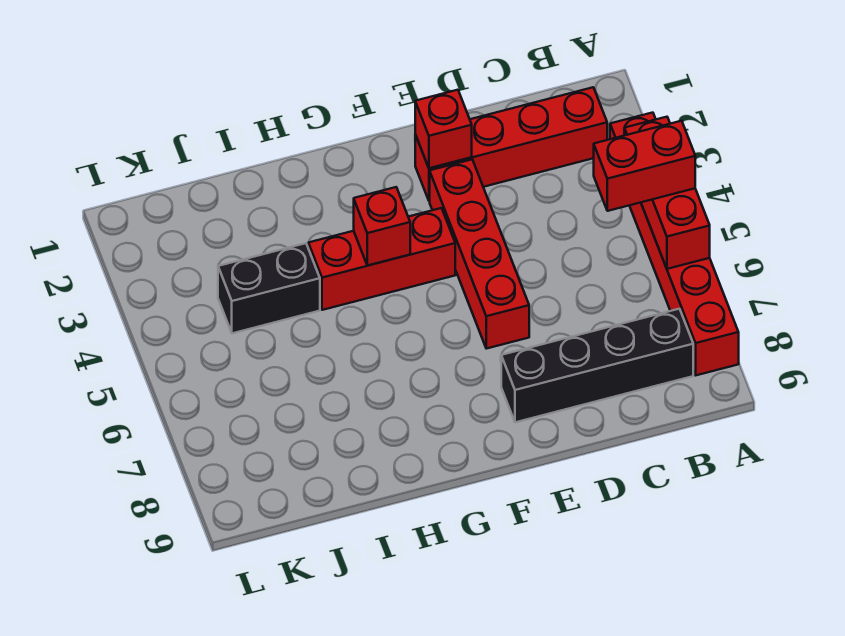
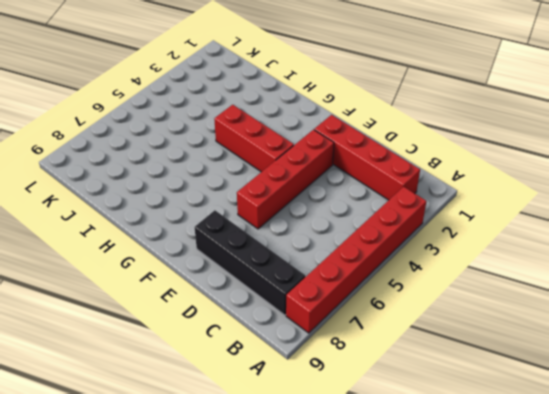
none -> black brick I4:J4 level 1
none -> red brick A4:A6 level 2

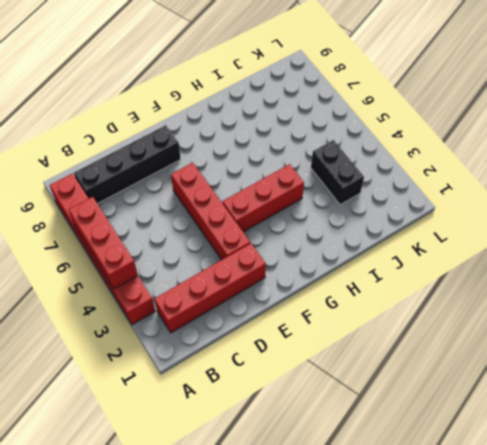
black brick J3:J4 level 1 -> black brick I4:J4 level 1
none -> red brick E2 level 2
none -> red brick G4 level 2

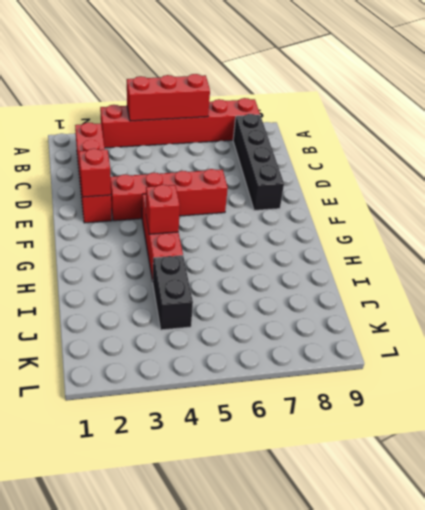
none -> red brick A5:B5 level 3

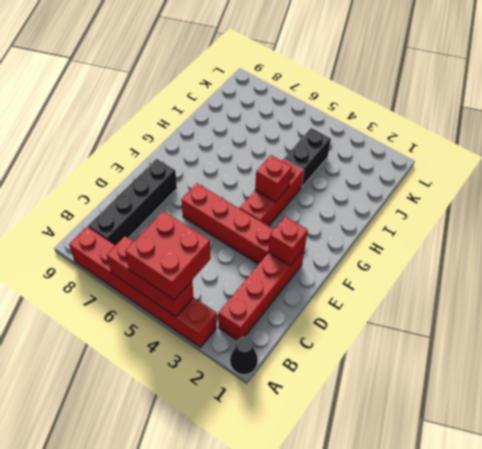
black cone A1 level 1 -> none
red brick A4:B5 level 3 -> red brick A5:B5 level 3

